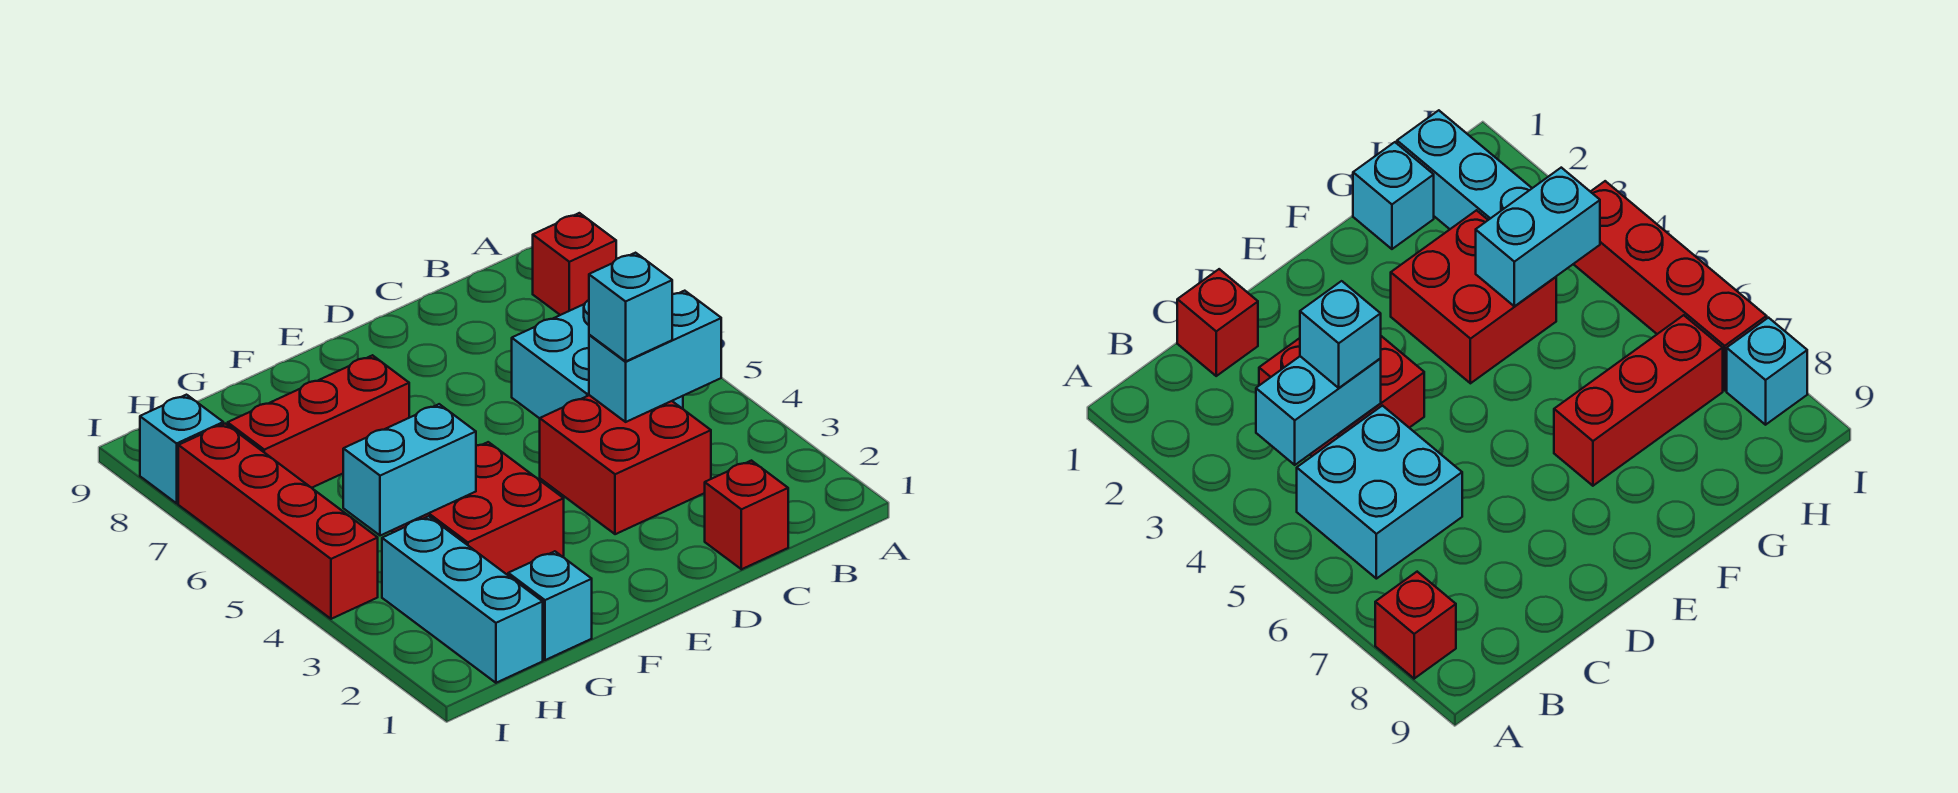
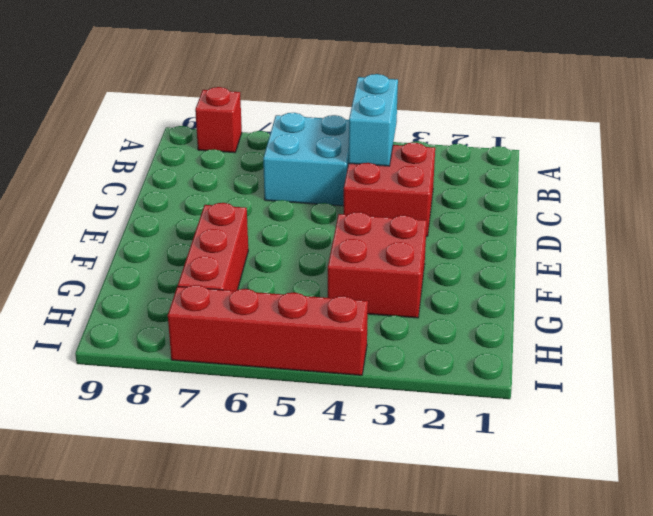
none -> red brick C1 level 1
none -> cyan brick G1 level 1
none -> cyan brick H1:H3 level 1

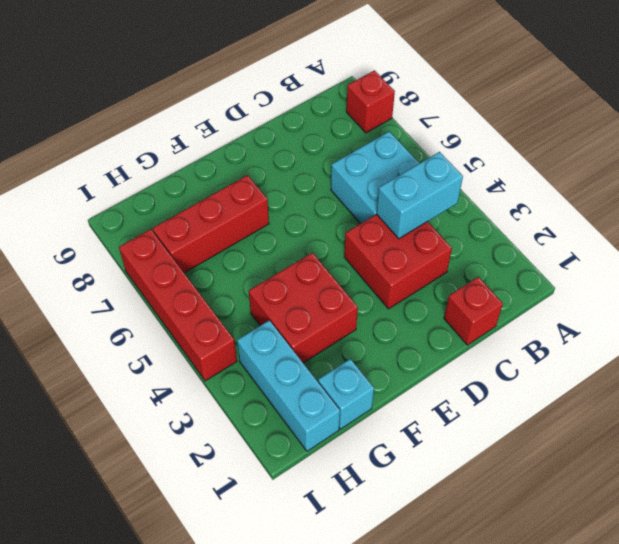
none -> cyan brick I8 level 1
none -> cyan brick G4:H4 level 2
none -> cyan brick C4 level 3

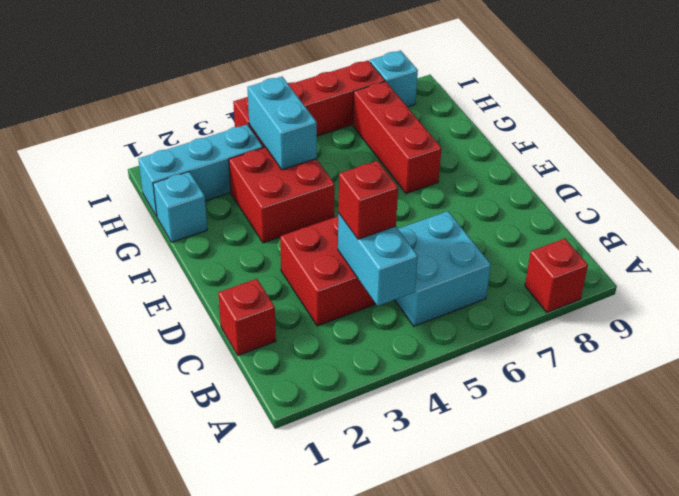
red brick C4 level 3 -> cyan brick C4 level 3

